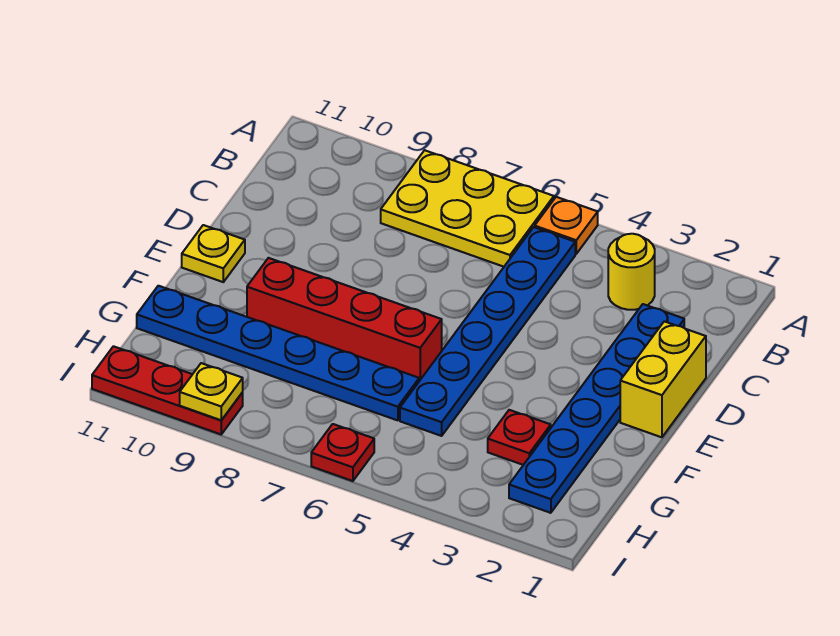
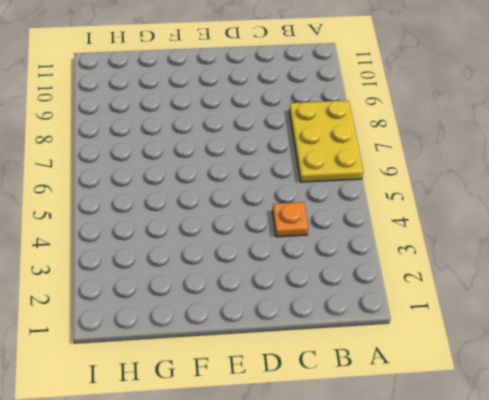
orange plate C4 level 1 -> orange plate A5 level 1
none -> yellow round brick B3 level 1
none -> blue plate B5:G5 level 1
none -> blue plate C2:H2 level 1

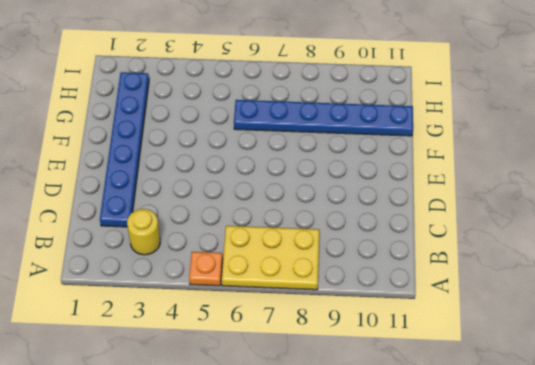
none -> blue plate B5:G5 level 1
none -> yellow brick D1:E1 level 1
none -> yellow plate E11 level 1

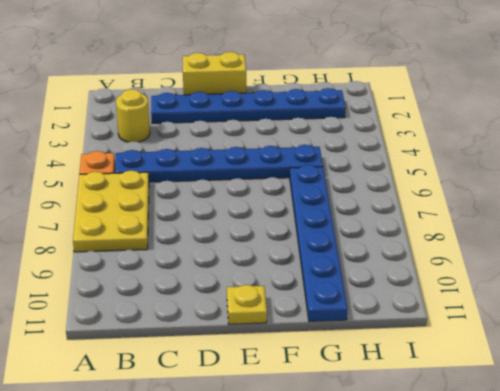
none -> red brick F6:F9 level 1
none -> red plate G3 level 1
none -> red plate I6 level 1

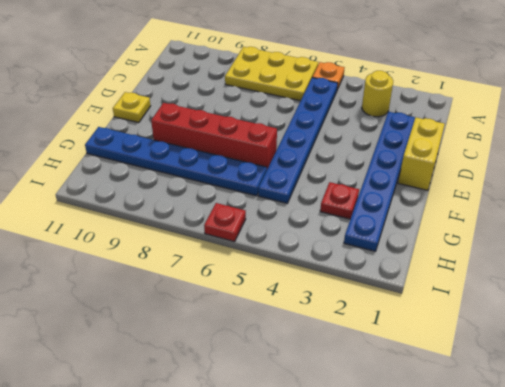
none -> red plate I9:I11 level 1
none -> yellow plate I9 level 2

